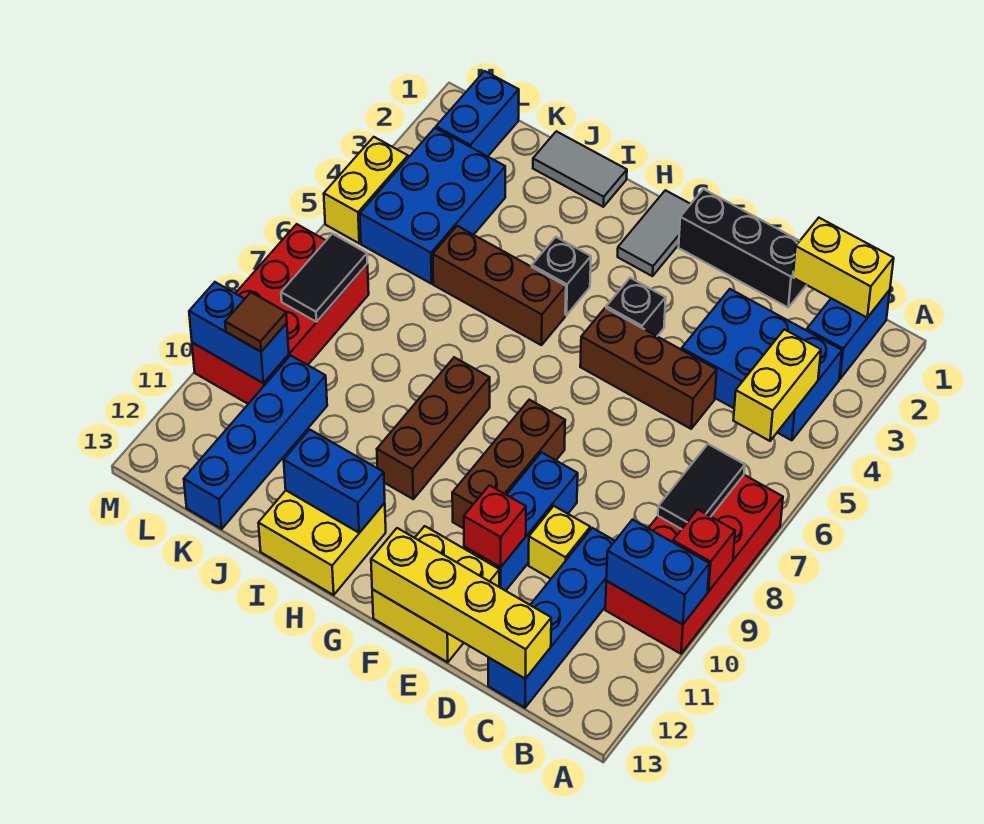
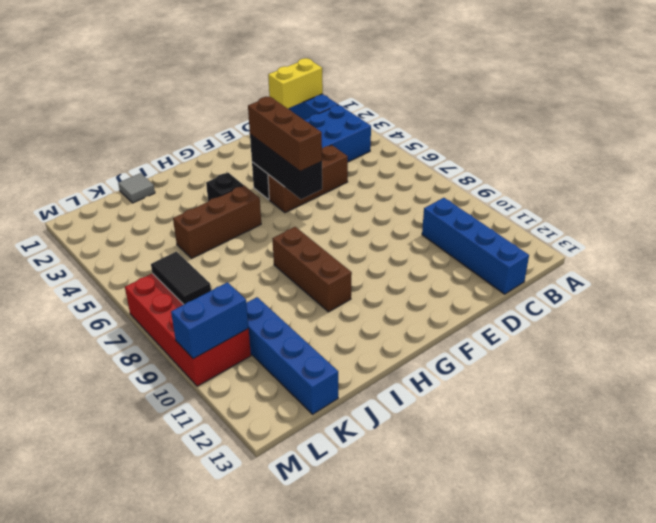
black brick F4:F6 level 2 -> black brick D1:F1 level 1
brown brick F4:F6 level 3 -> brown brick F8:F10 level 1
grey tile J1 level 1 -> grey tile I1:J1 level 1
none -> red brick A7:B10 level 1
none -> yellow brick D10 level 1
none -> blue brick E9:E11 level 1
none -> yellow brick E12:F13 level 1

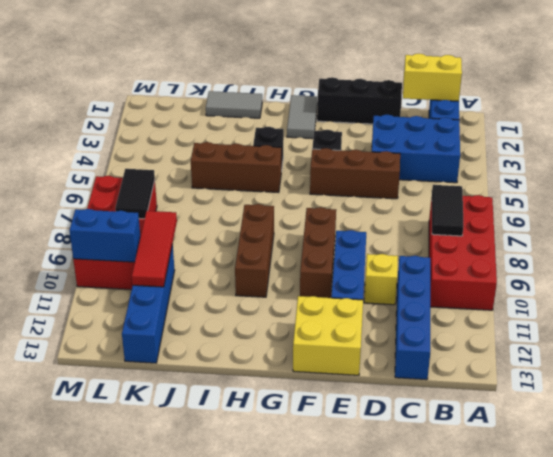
red tile K9:K11 level 2 -> none
none -> yellow brick H12:I13 level 1
none -> blue brick K3:L5 level 1
none -> blue brick L1:L2 level 1
none -> yellow brick M4:M5 level 1

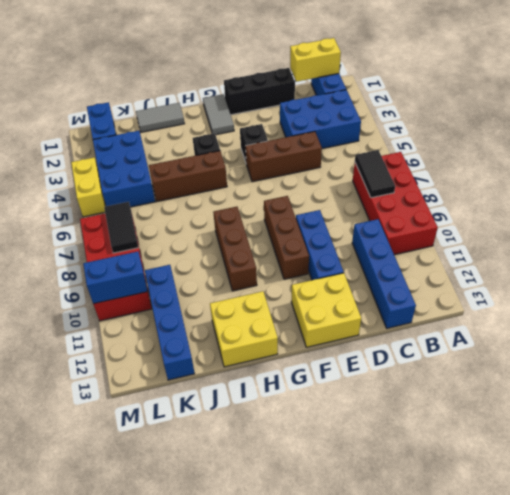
none -> yellow brick D10 level 1
none -> red brick A9 level 2
none -> blue brick A10:B10 level 2
none -> yellow brick B4:B5 level 2

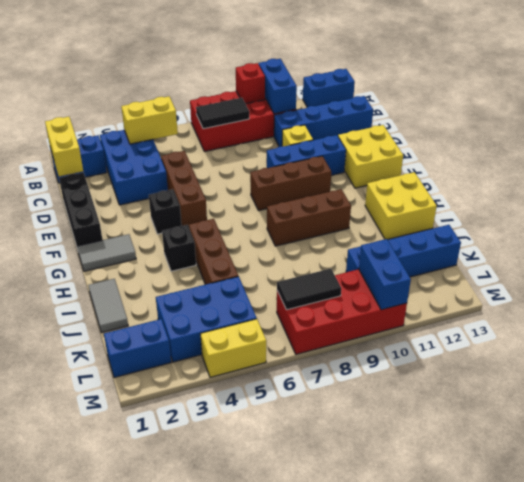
blue brick A12:A13 level 1 -> blue brick H12:I12 level 2
none -> yellow brick C13:F13 level 2
none -> red brick E11 level 2
none -> brown tile L10 level 3

